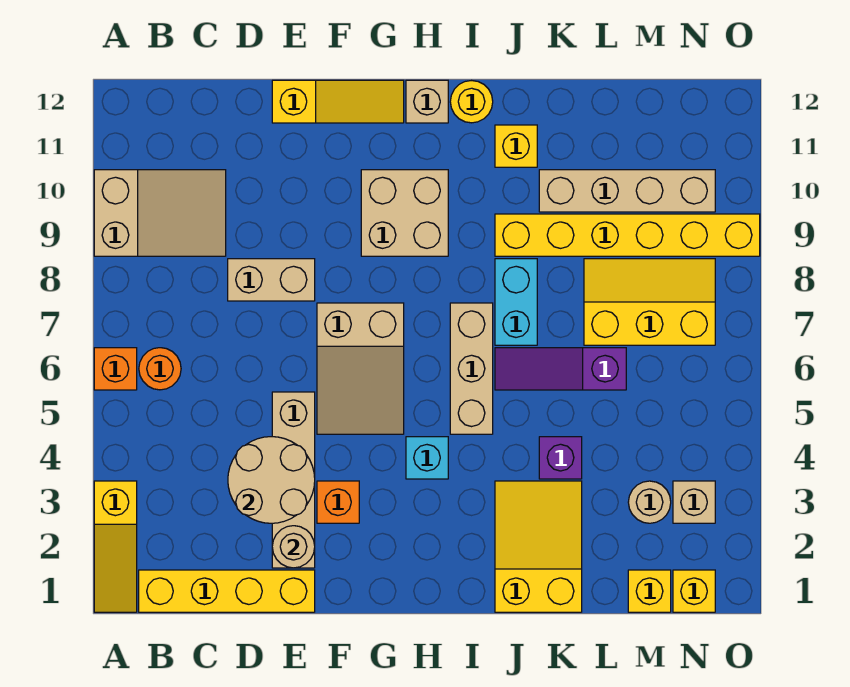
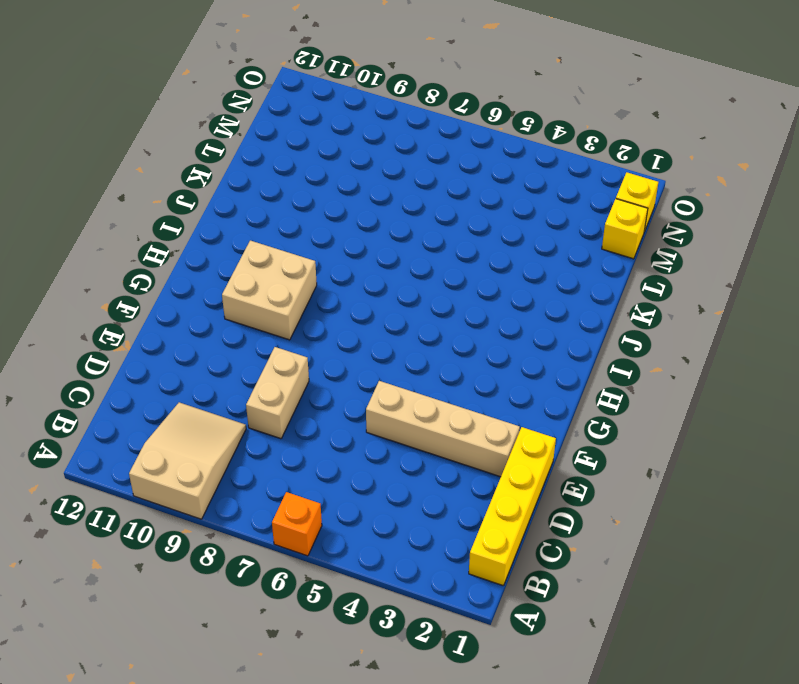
none -> yellow slope A1:A3 level 1 top 3
none -> orange round brick B6 level 1
none -> yellow slope E12:G12 level 1 top E

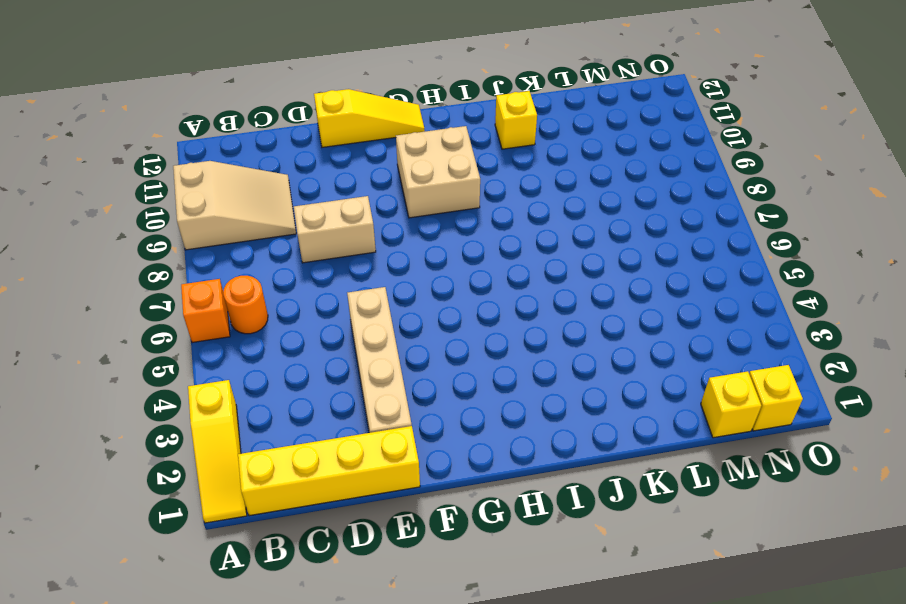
none -> orange brick F3 level 1
none -> tan slope F5:G7 level 1 top 7
none -> cyan brick H4 level 1

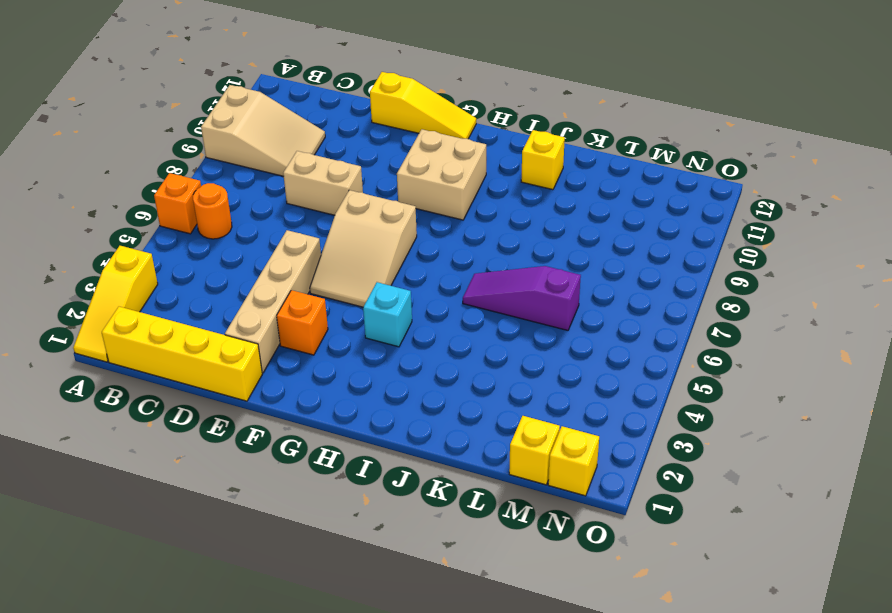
none -> tan brick H12 level 1
none -> tan brick I5:I7 level 1
none -> yellow round brick I12 level 1

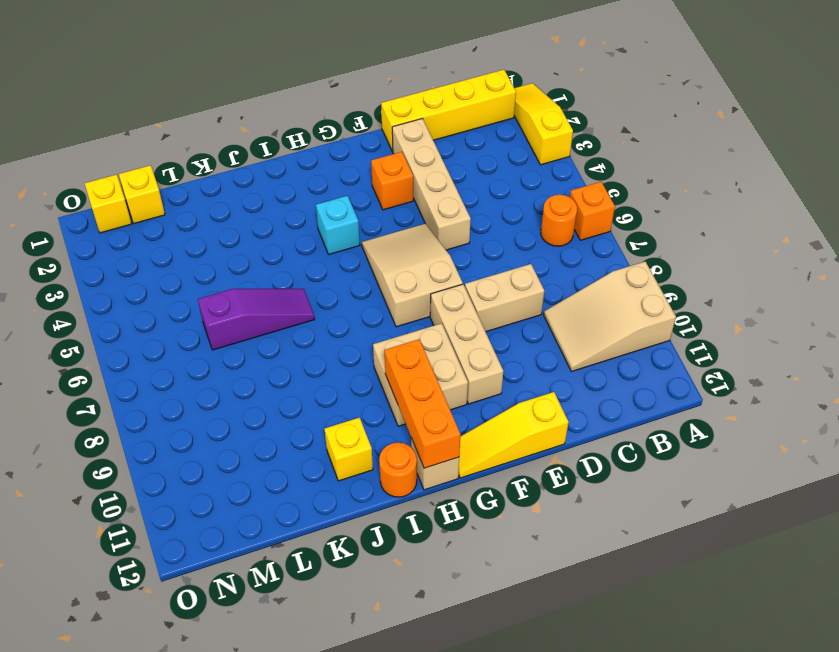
tan brick F8:F10 level 1 -> tan brick I5:I7 level 1
orange brick H10:H12 level 2 -> none
orange round brick I12 level 1 -> yellow round brick I12 level 1
none -> yellow slope J1:K3 level 1 top 1
none -> cyan brick J7:J8 level 1
none -> yellow brick J9:O9 level 1

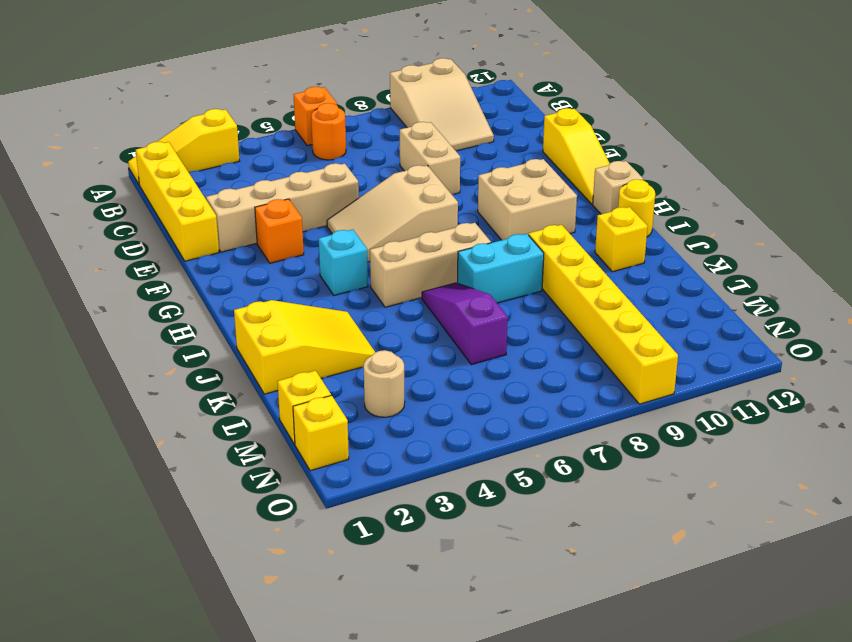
none -> purple brick K4 level 1
none -> tan brick K10:N10 level 1
none -> yellow slope L7:N8 level 1 top 7

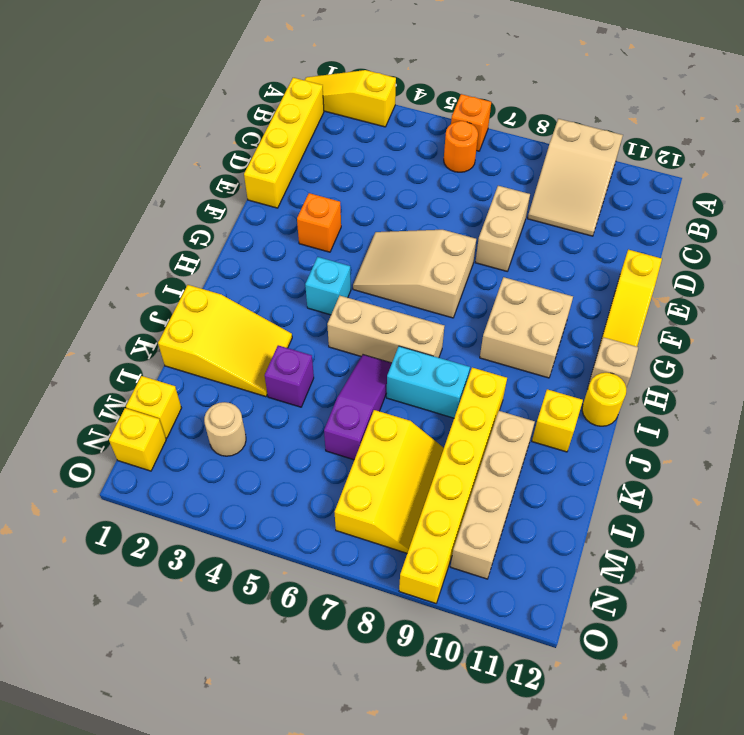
none -> tan brick E2:E5 level 1
none -> tan brick N3 level 1
none -> tan round brick D3:E4 level 2

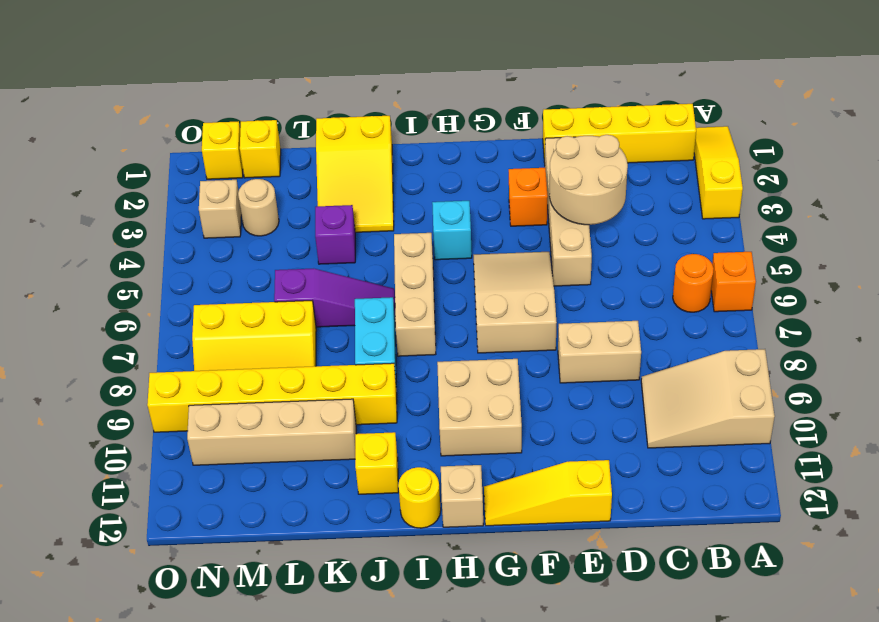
none -> tan round brick E2 level 2

